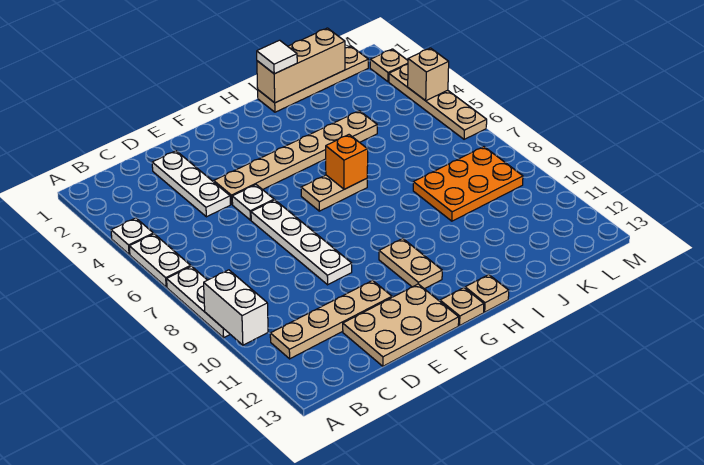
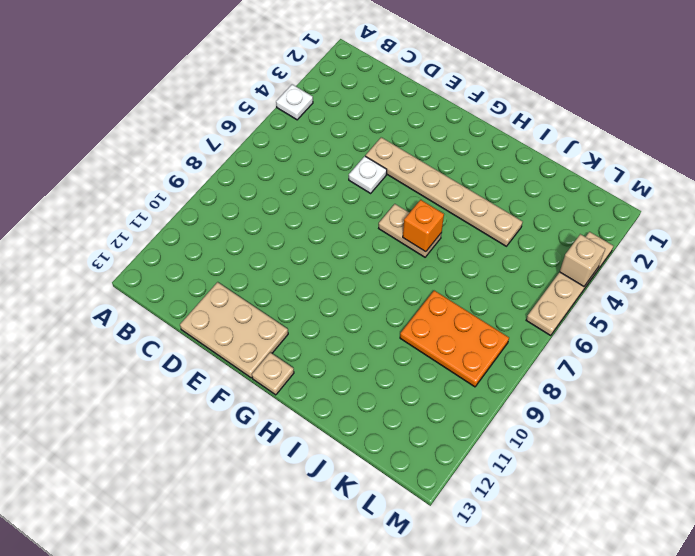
none -> white plate A5:A6 level 1
none -> white plate A7:A9 level 1
none -> tan plate B11:E11 level 1

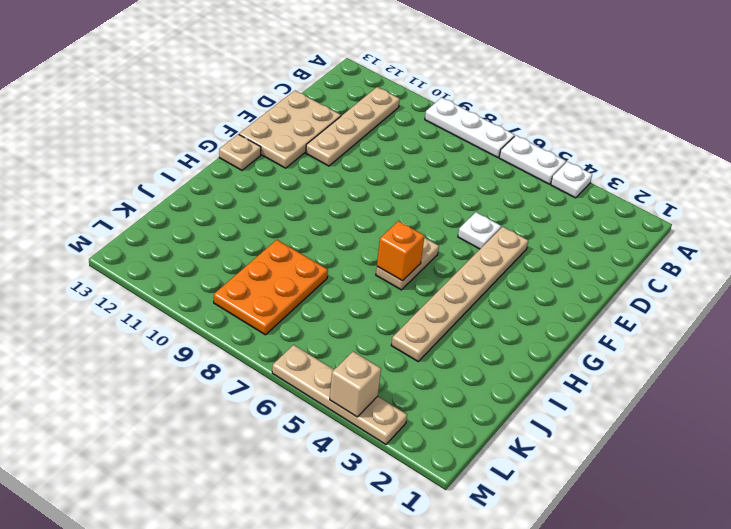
none -> white plate D2:D4 level 1
none -> white plate E6:E9 level 1
none -> tan plate G10:G11 level 1

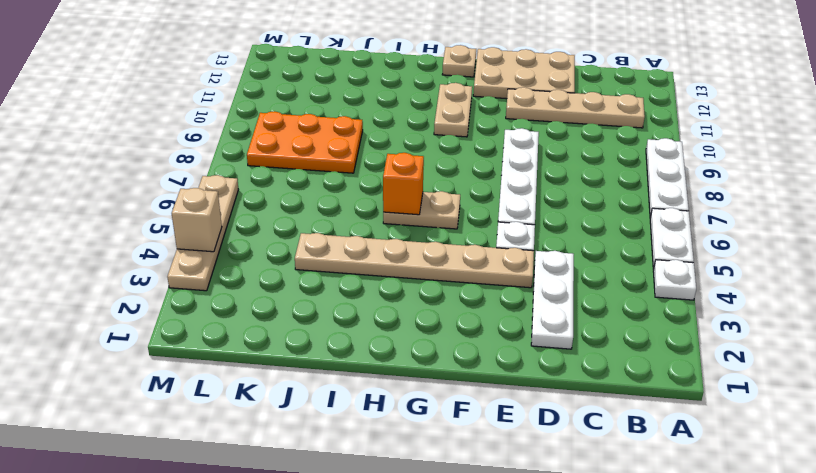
none -> tan plate H13 level 1
none -> tan plate I1:L1 level 1
none -> tan plate M2 level 1

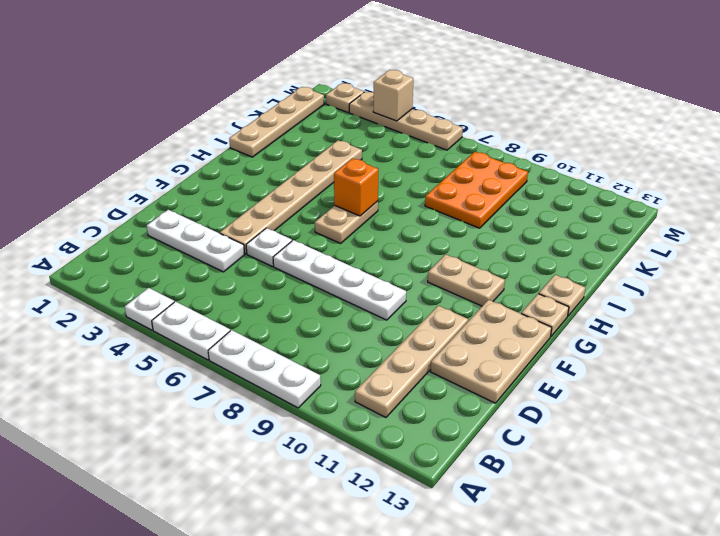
none -> white brick A9:A10 level 2
none -> tan brick I1:K1 level 2
none -> white tile I1 level 3

